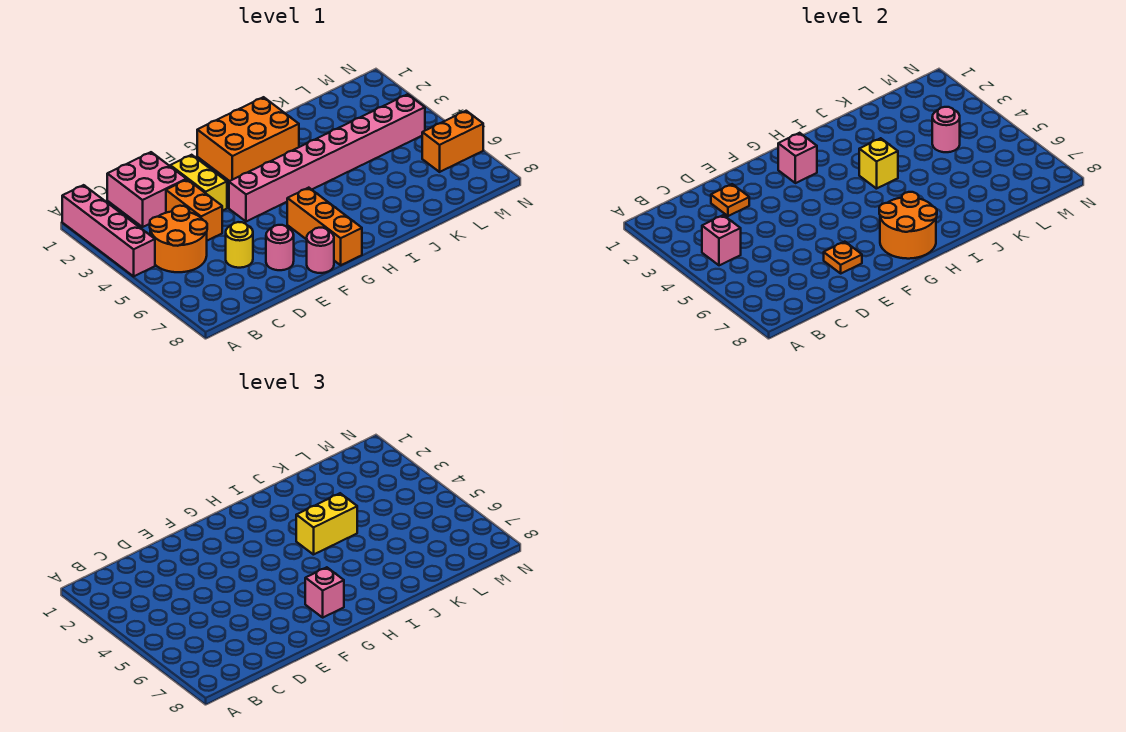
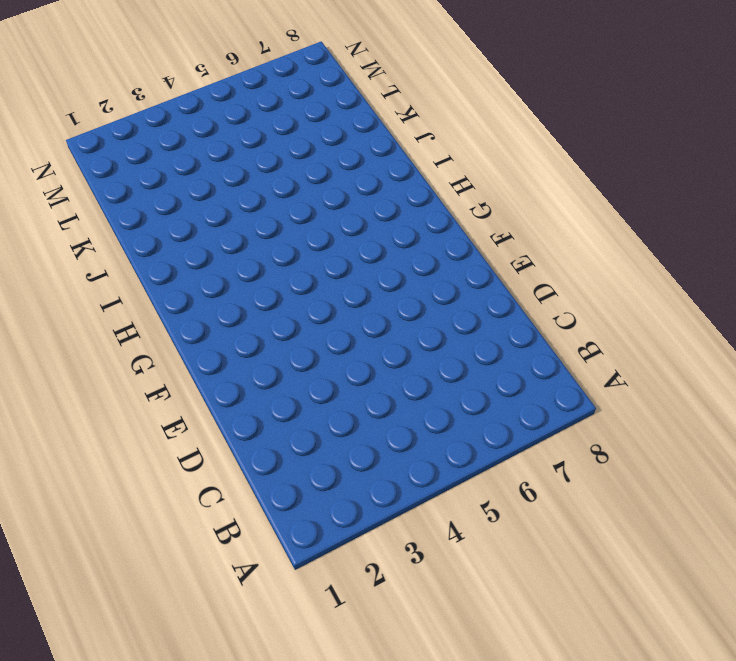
none -> pink brick A1:A4 level 1
none -> orange round brick B4:C5 level 1
none -> pink brick C1:D2 level 1

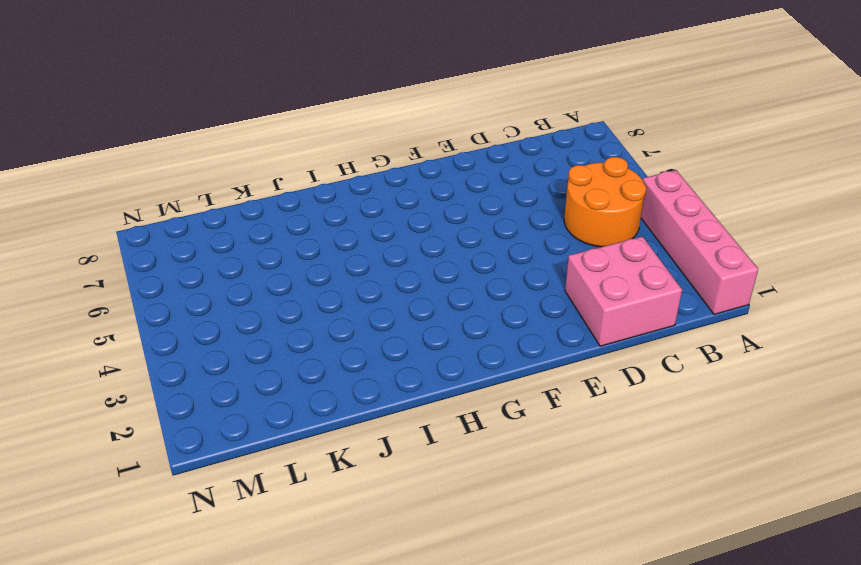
none -> orange brick D3:D4 level 1
none -> yellow round brick D6 level 1
none -> yellow brick E2:E3 level 1

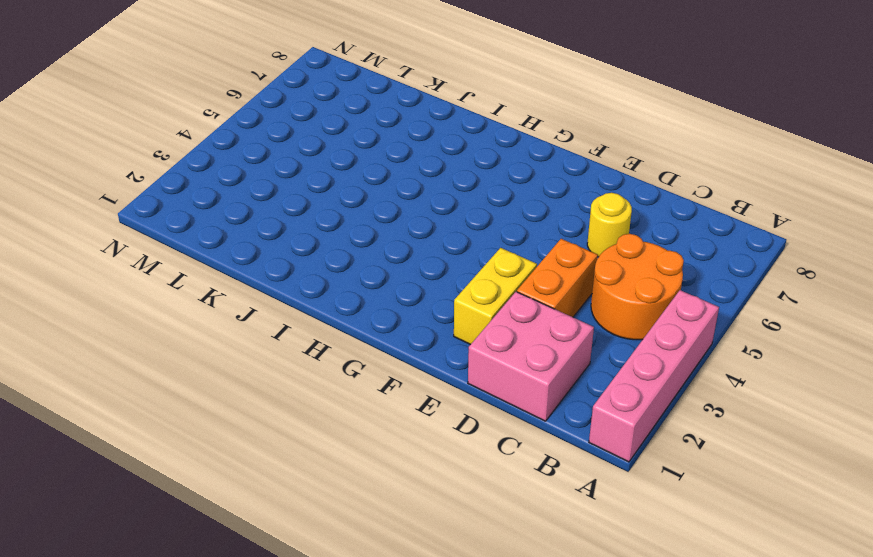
none -> pink round brick E7 level 1
none -> pink brick F4:M4 level 1
none -> pink round brick F8 level 1

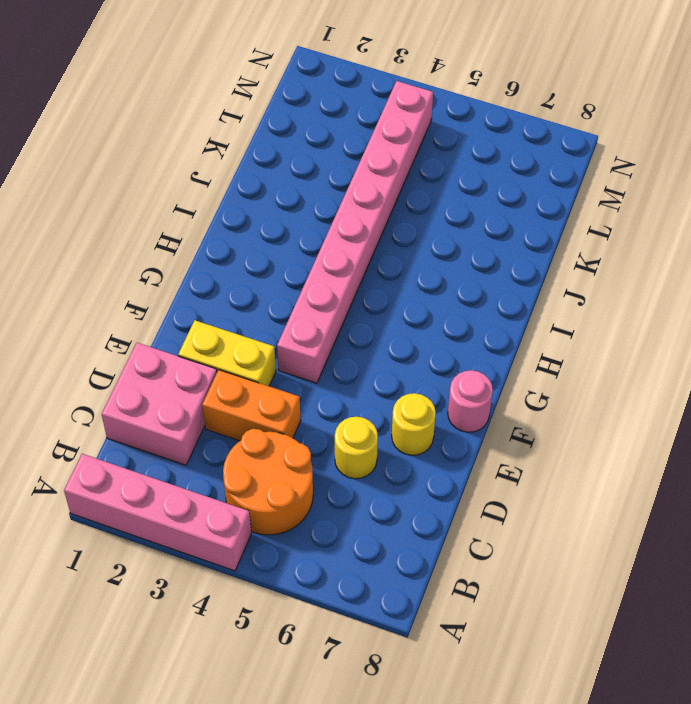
yellow round brick E7 level 1 -> pink round brick E7 level 1
none -> orange brick G1:I2 level 1
none -> orange brick G6:G8 level 1
none -> orange brick M6:N6 level 1

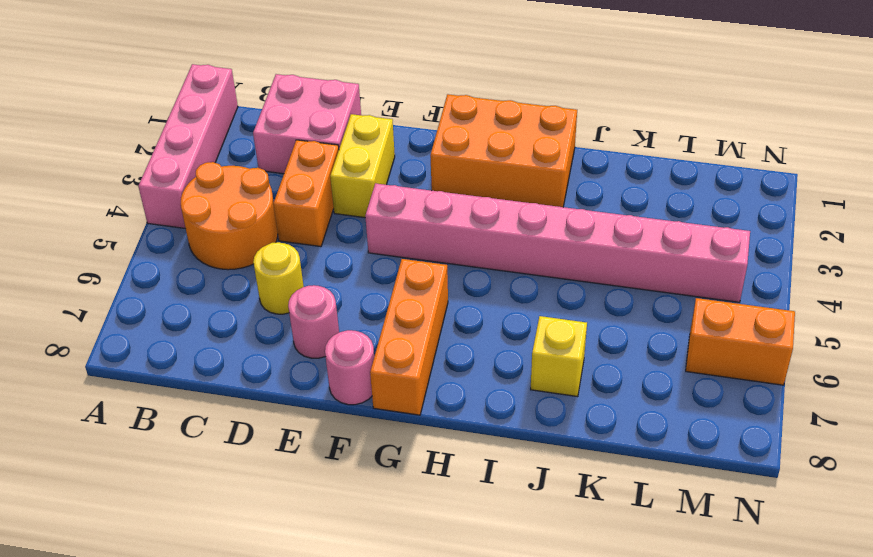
yellow brick J7 level 1 -> yellow brick I4 level 2
none -> pink brick B4 level 2
none -> orange plate D2 level 2
none -> orange plate E7 level 2

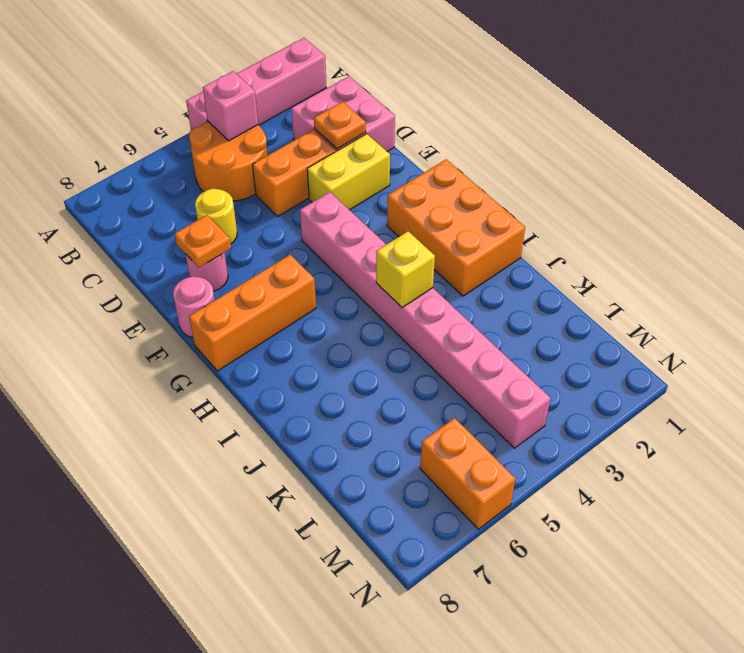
none -> pink brick G2 level 2
none -> orange round brick G7:H8 level 2
none -> pink round brick L4 level 2

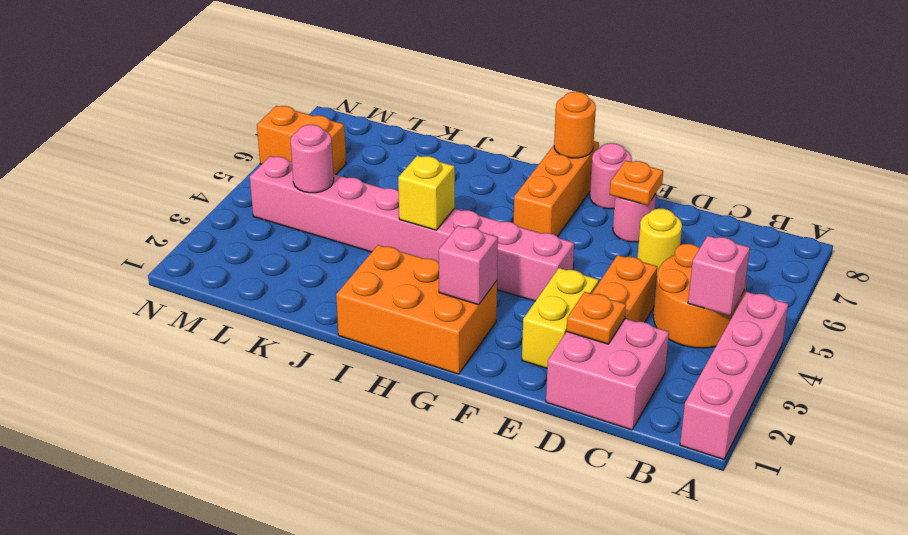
orange round brick G8 level 2 -> orange round brick G7:H8 level 2
none -> pink brick G7 level 3
none -> yellow brick I4:J4 level 3

